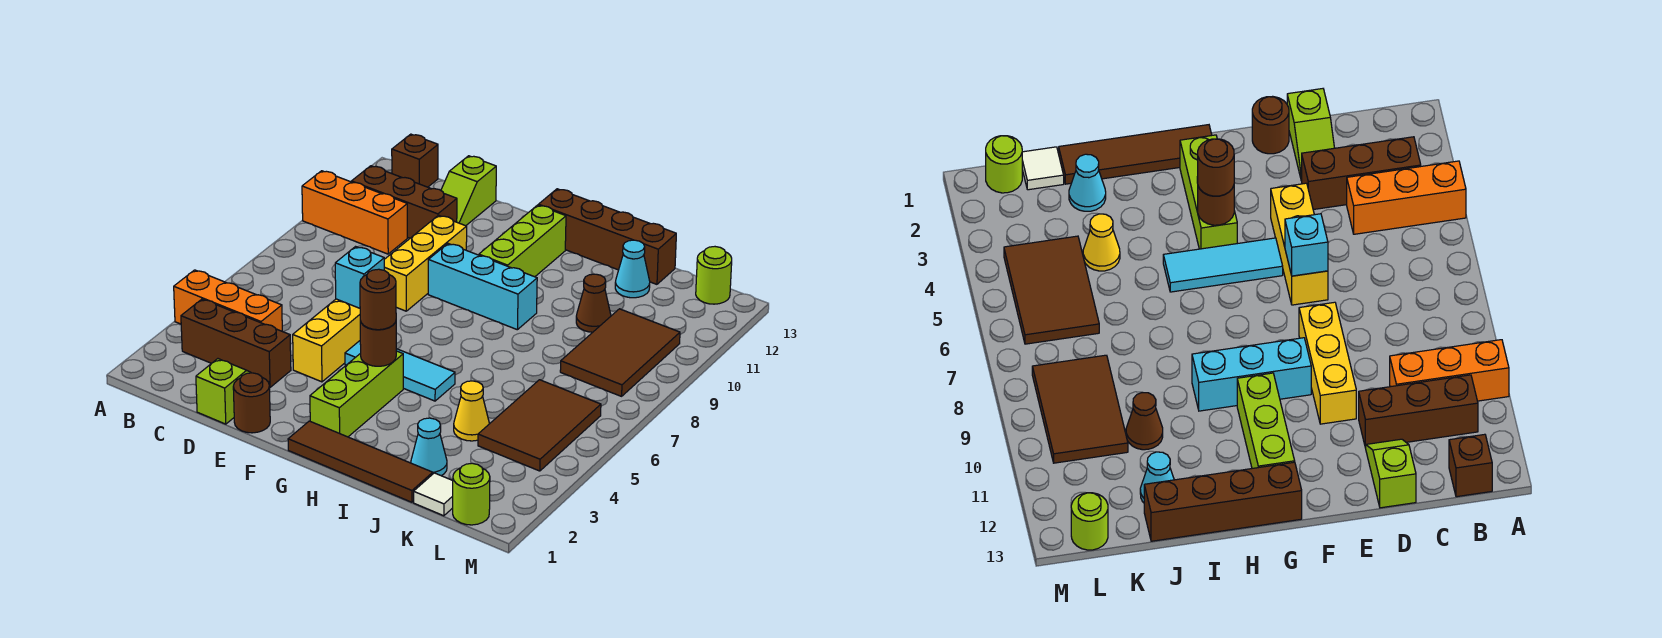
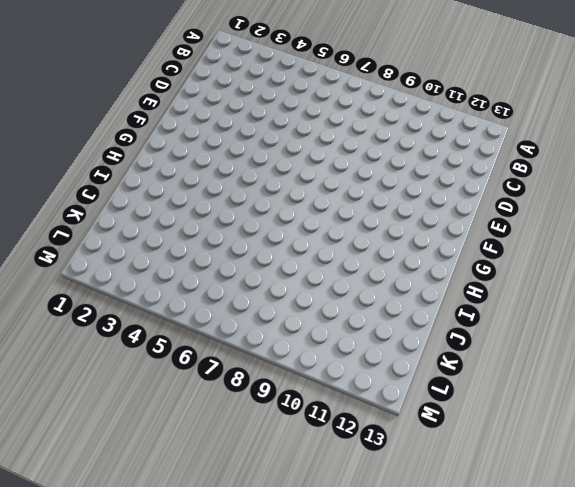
none -> orange brick A4:C4 level 1
none -> orange brick A10:C10 level 1
none -> brown brick B3:D3 level 1

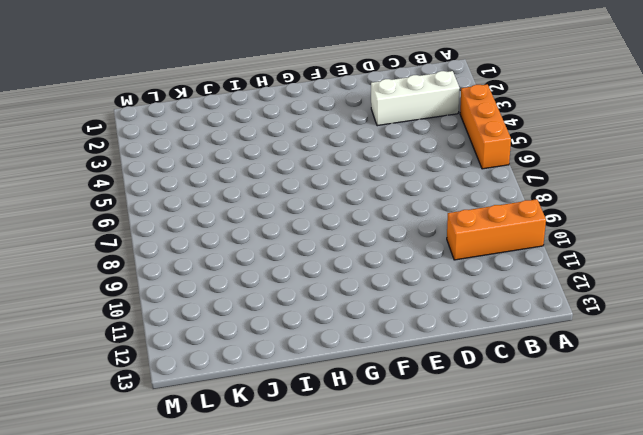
orange brick A4:A6 level 1 -> orange brick A4:C4 level 1
white brick B3:D3 level 1 -> brown brick B3:D3 level 1
none -> brown brick B11:D11 level 1
none -> brown brick B13 level 1
none -> lime slope D1:D2 level 1 top 1

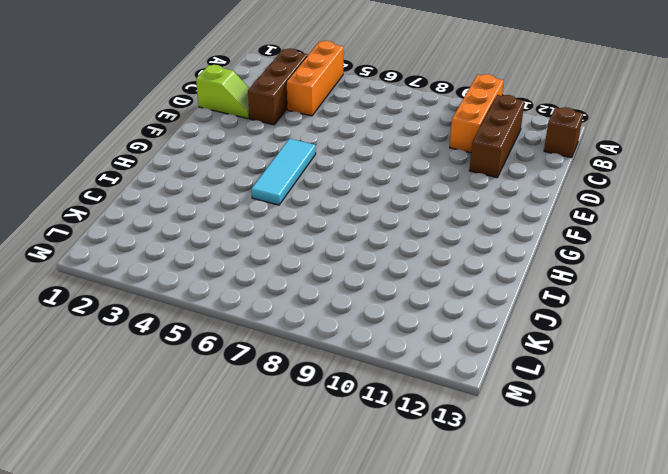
none -> lime slope D12:D13 level 1 top 13
none -> brown round brick E1 level 1
none -> yellow brick E4:E6 level 1

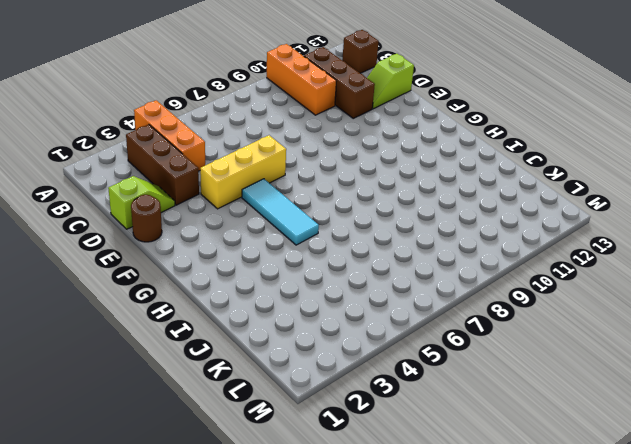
none -> yellow brick E8:E10 level 1
none -> cyan brick F9:H9 level 1
none -> brown tile G1:J1 level 1

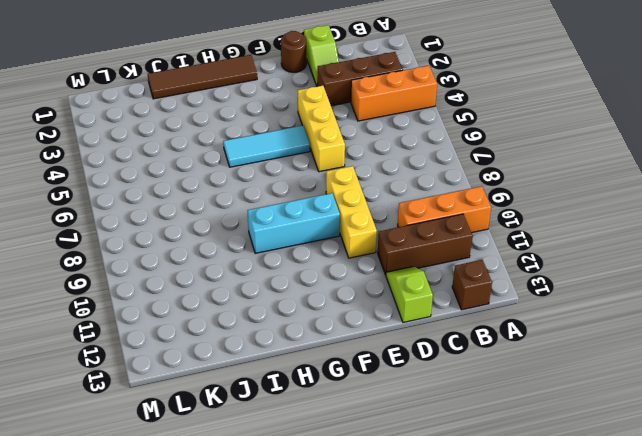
none -> lime brick G2:G4 level 1
none -> lime brick G10:G12 level 1
none -> brown brick G13:J13 level 1

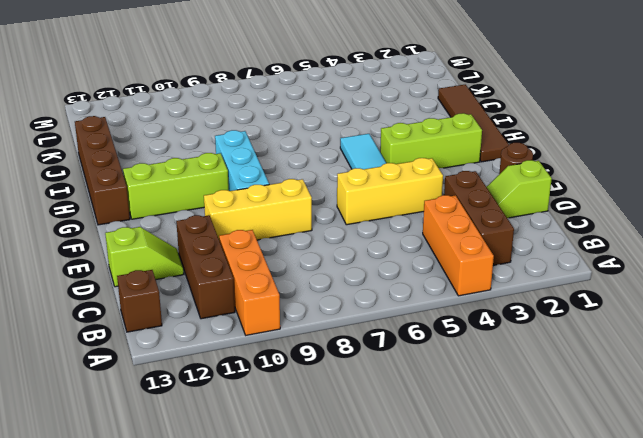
none -> cyan cone J2 level 1
none -> yellow cone J4 level 1
none -> brown cone J10 level 1

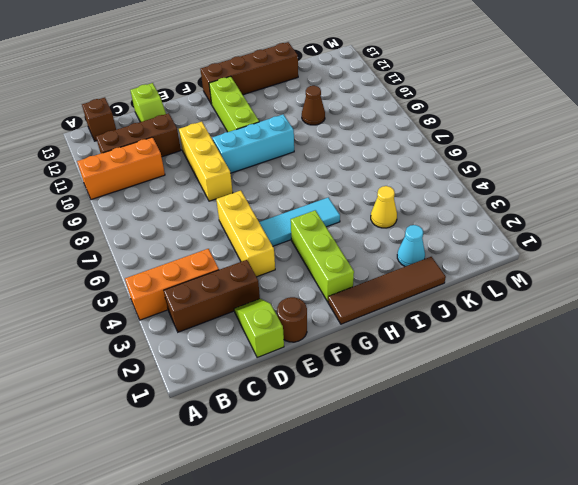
none -> cyan cone J12 level 1
none -> white tile K1 level 1
none -> brown tile K4:L6 level 1

